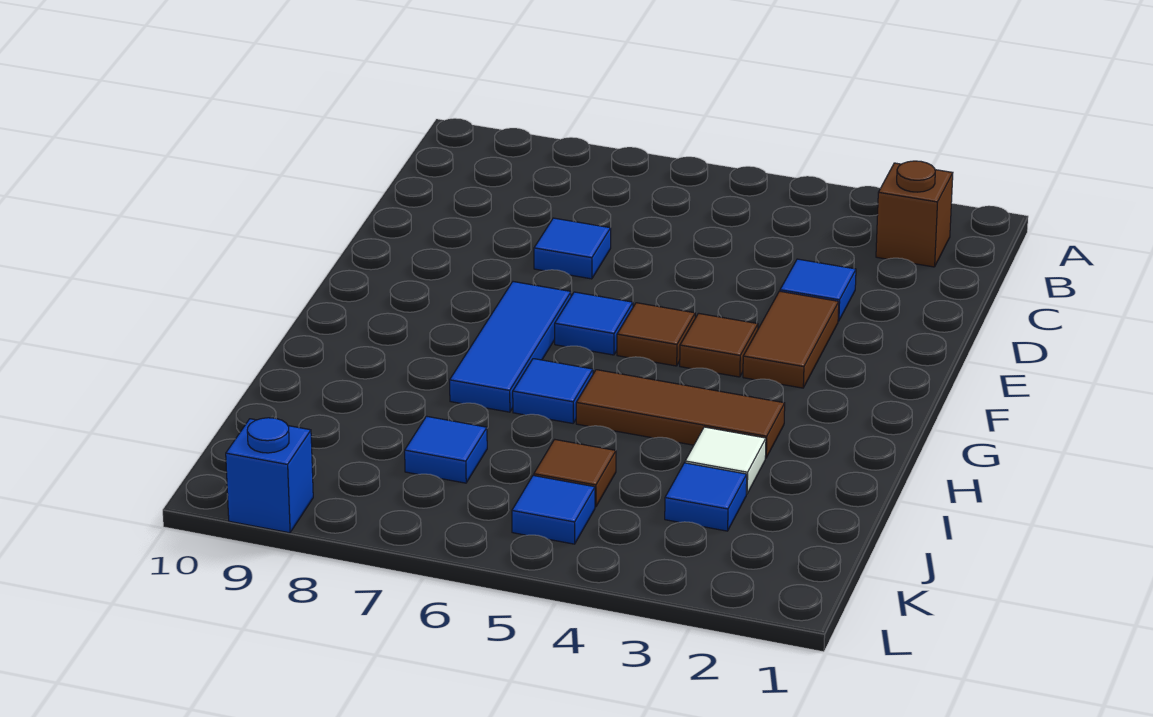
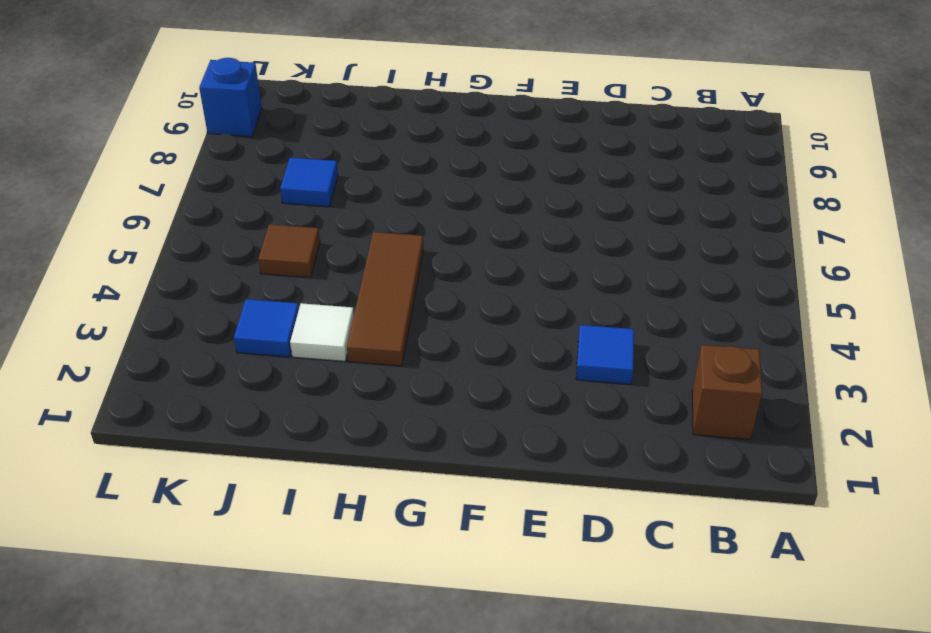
none -> blue tile D7 level 1
none -> brown tile E3:F3 level 1
none -> brown tile F4 level 1

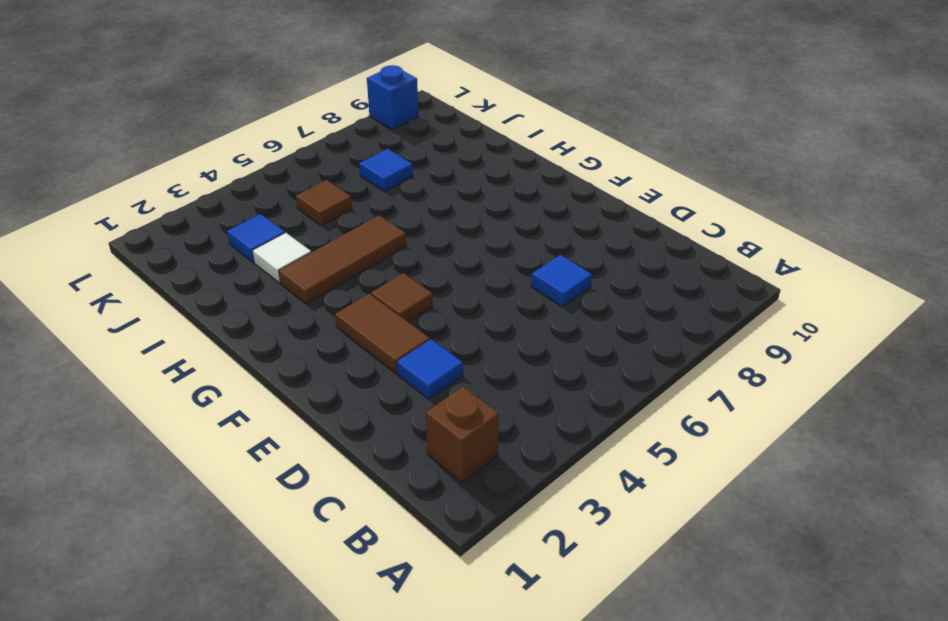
none -> brown tile F5 level 1
none -> blue tile F6 level 1
none -> blue tile F7:H7 level 1

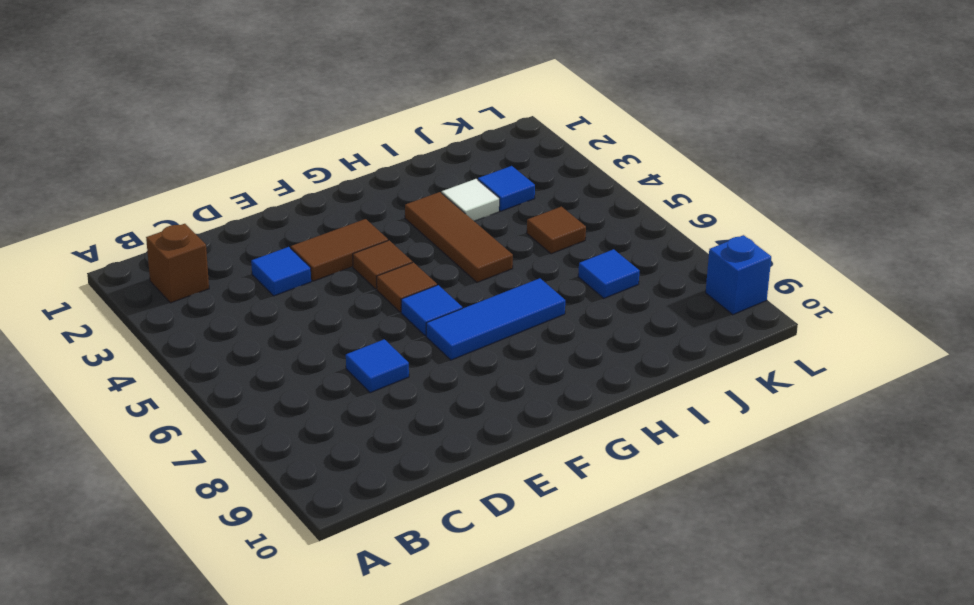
none -> blue tile H6 level 1
none -> blue tile K5 level 1

